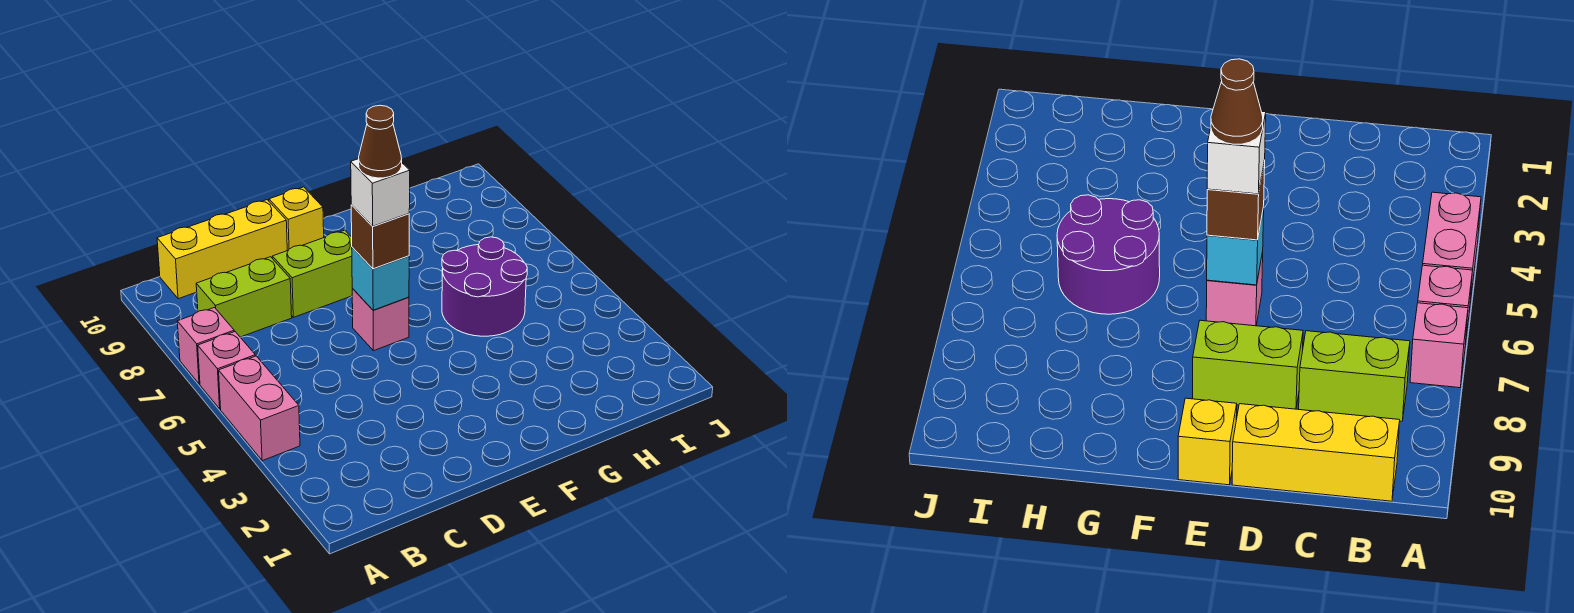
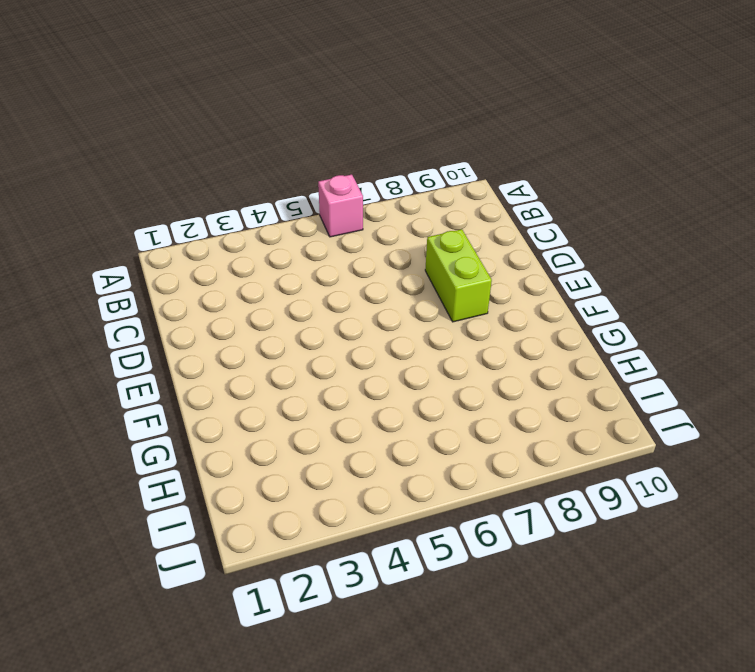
none -> pink brick A4:A5 level 1
none -> pink brick A7 level 1
none -> lime brick B8:C8 level 1

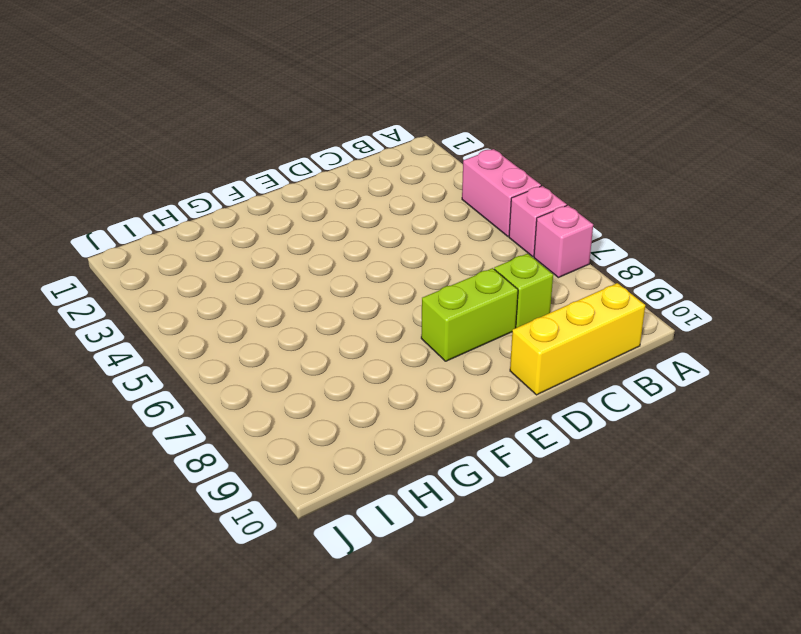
lime brick C8 level 1 -> lime brick B8:C8 level 1
none -> pink brick E6 level 1
none -> yellow brick E10 level 1
none -> purple round brick G5:H6 level 1

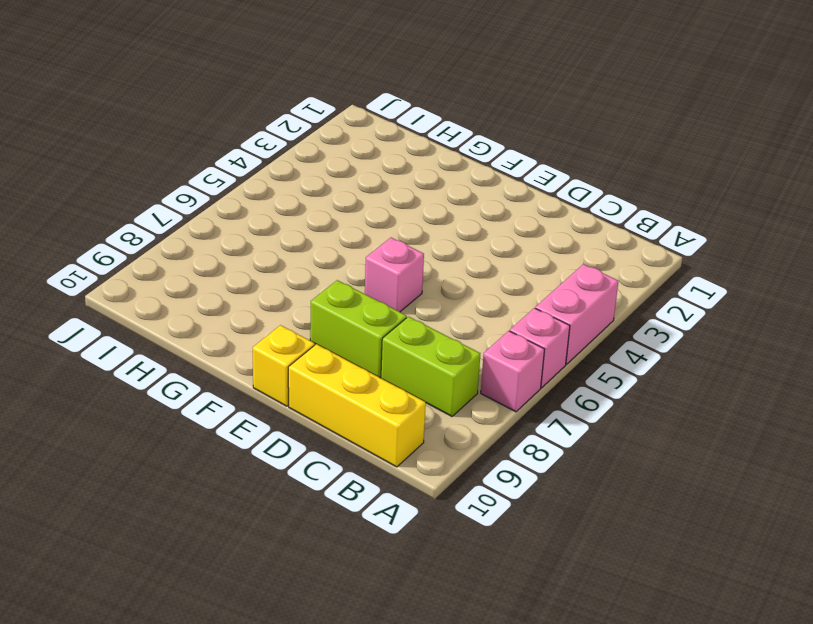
none -> purple round brick G5:H6 level 1
none -> cyan brick E6 level 2
none -> brown brick E6 level 3

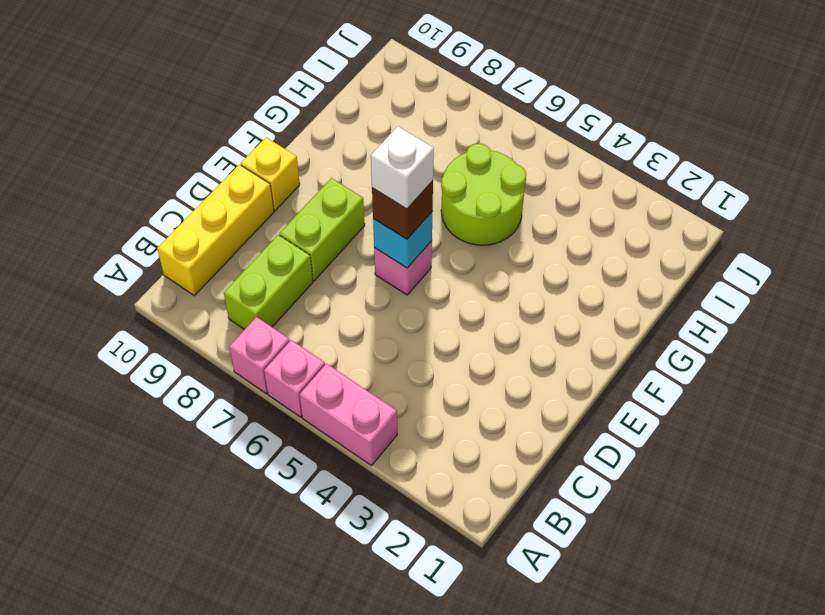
lime round brick G5:H6 level 1 -> purple round brick G5:H6 level 1
none -> brown cone E6 level 5

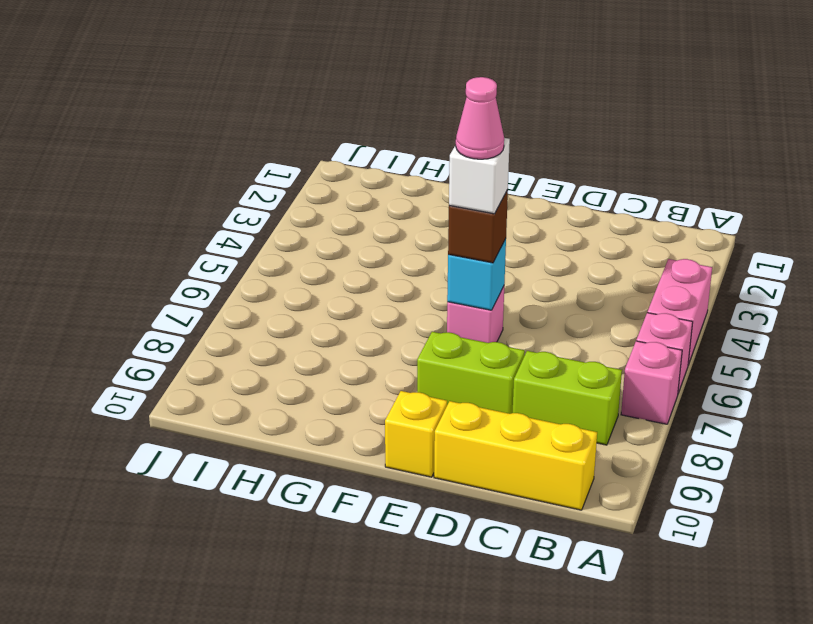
pink cone E6 level 5 -> brown cone E6 level 5
none -> purple round brick G5:H6 level 1

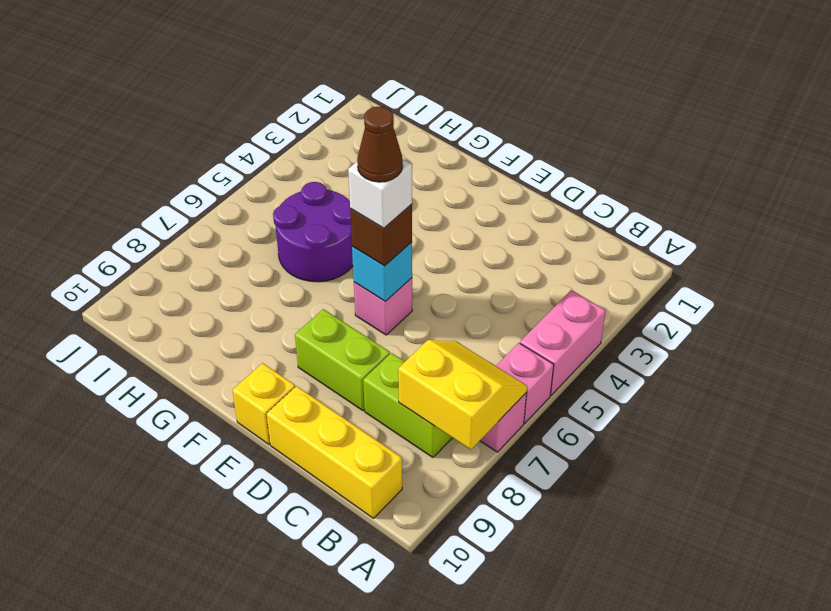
yellow slope A7:B8 level 2 top 8 -> none

